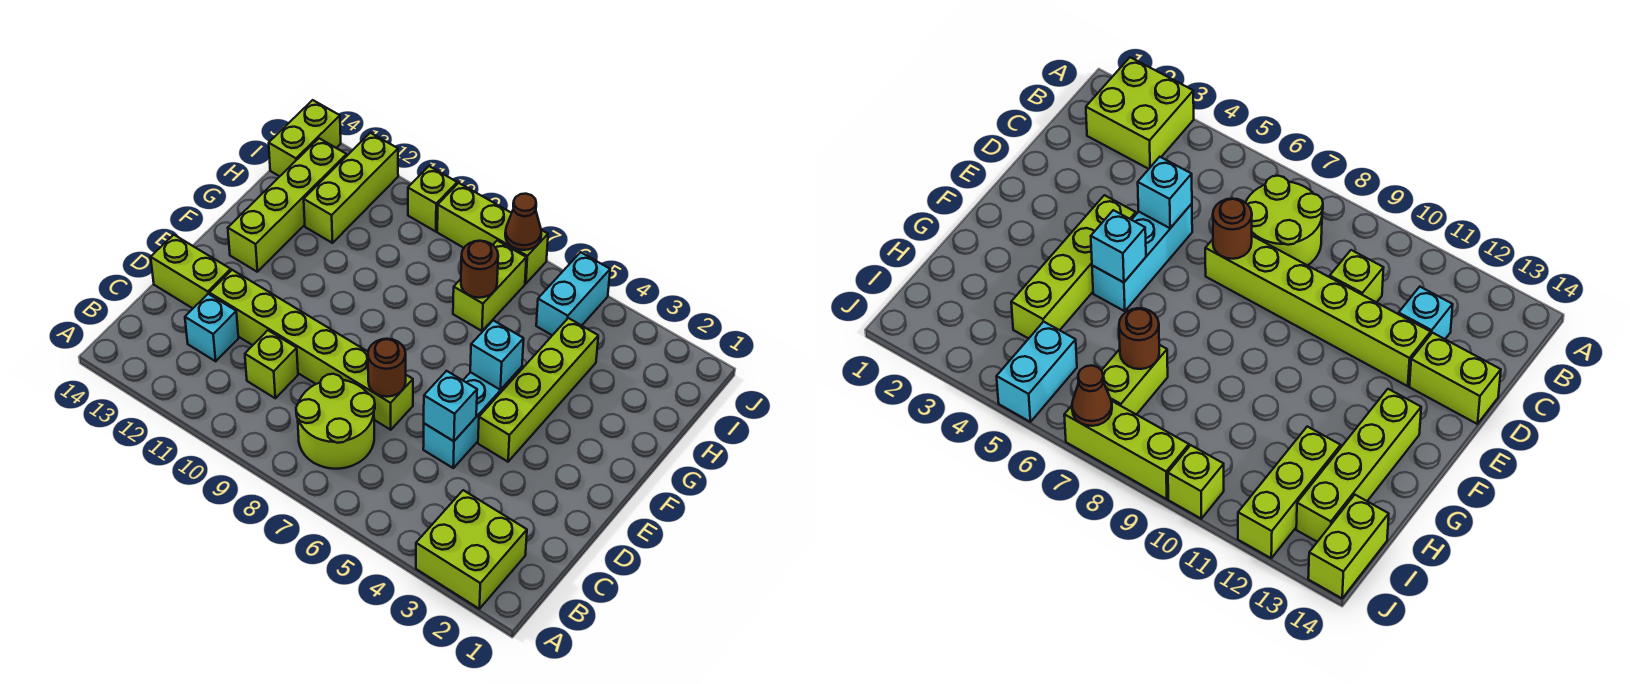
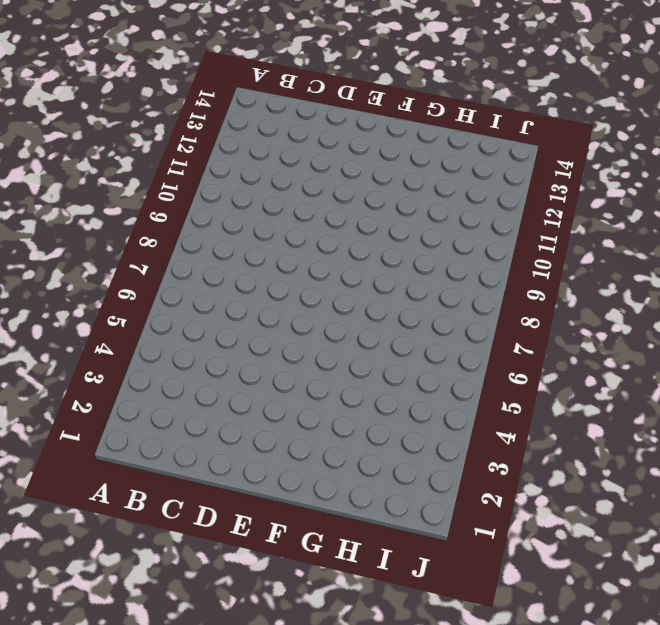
none -> lime brick A2:B3 level 1
none -> lime round brick B7:C8 level 1
none -> lime brick C10 level 1

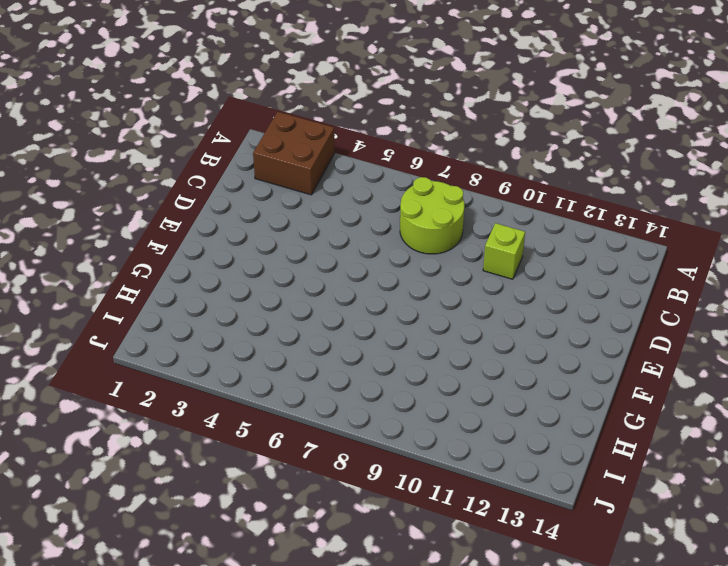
brown brick A2:B3 level 1 -> lime brick A2:B3 level 1
none -> cyan brick C12 level 1
none -> cyan brick D5:F5 level 1
none -> lime brick D7:D12 level 1

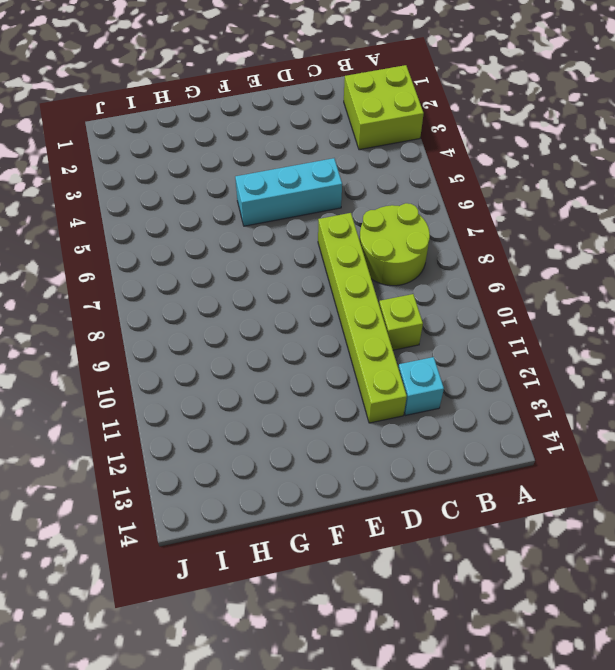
none -> lime brick D13:D14 level 1
none -> lime brick E4:H4 level 1
none -> lime brick F13:I13 level 1

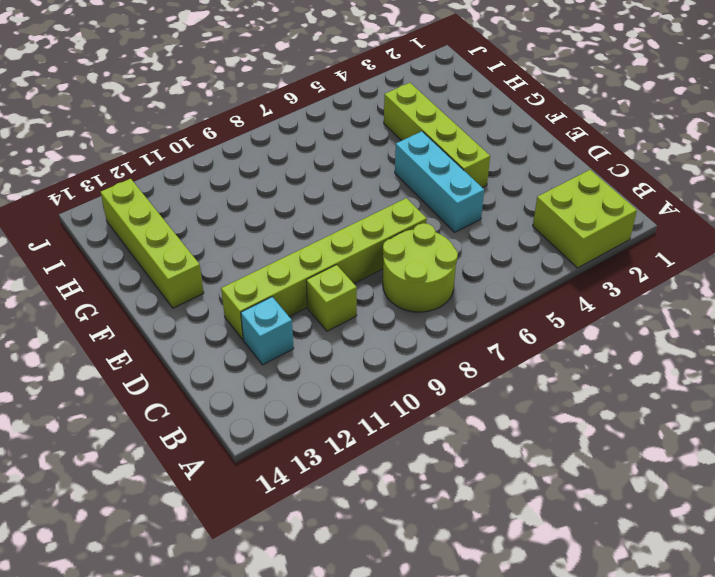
none -> lime brick D13:D14 level 1
none -> lime brick H7:I7 level 1
none -> lime brick H12:J12 level 1

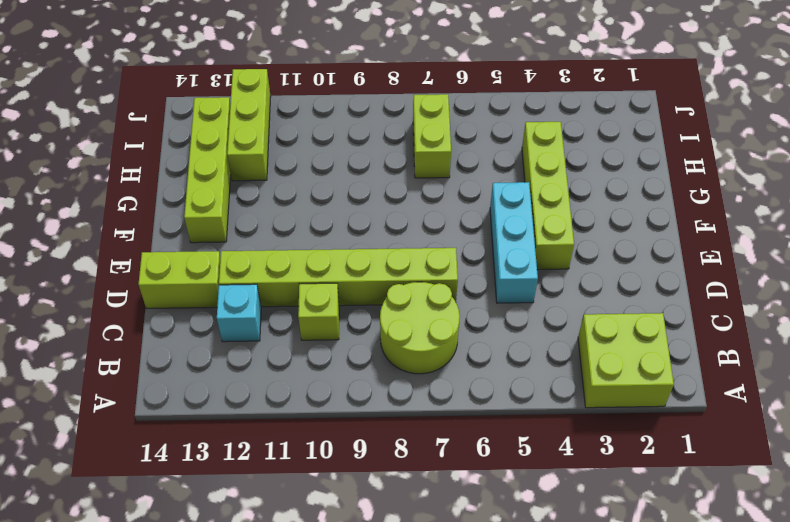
none -> cyan brick I5:J5 level 1
none -> lime brick I14:J14 level 1
none -> lime brick J7:J9 level 1

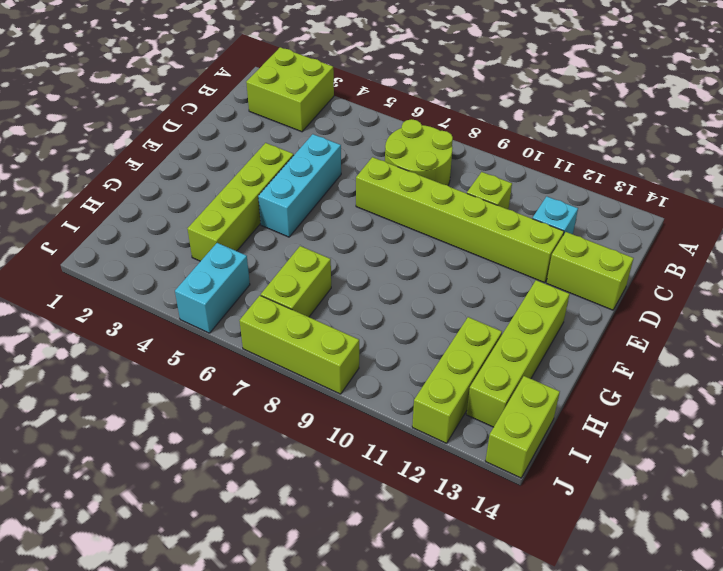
none -> lime brick J10 level 1
none -> cyan brick D5 level 2
none -> brown round brick D7 level 2

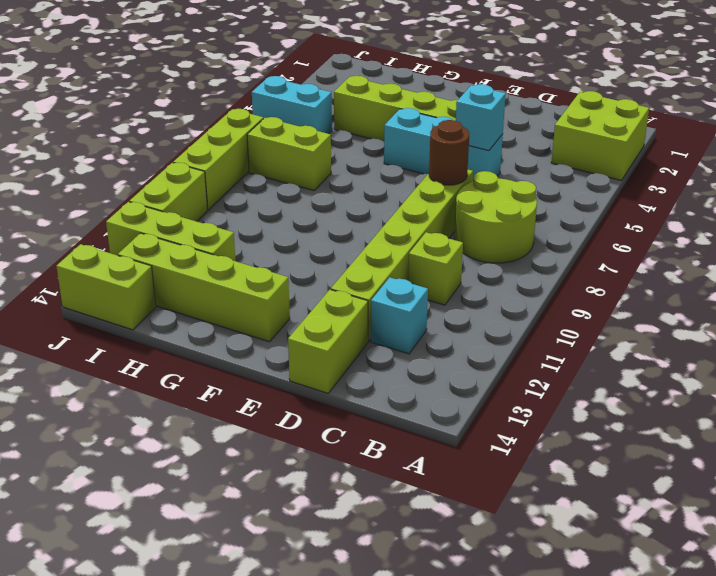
lime brick J10:J11 level 1 -> lime brick J10 level 1
none -> cyan brick F5 level 2
none -> brown round brick H7 level 2
none -> brown cone J7 level 2

